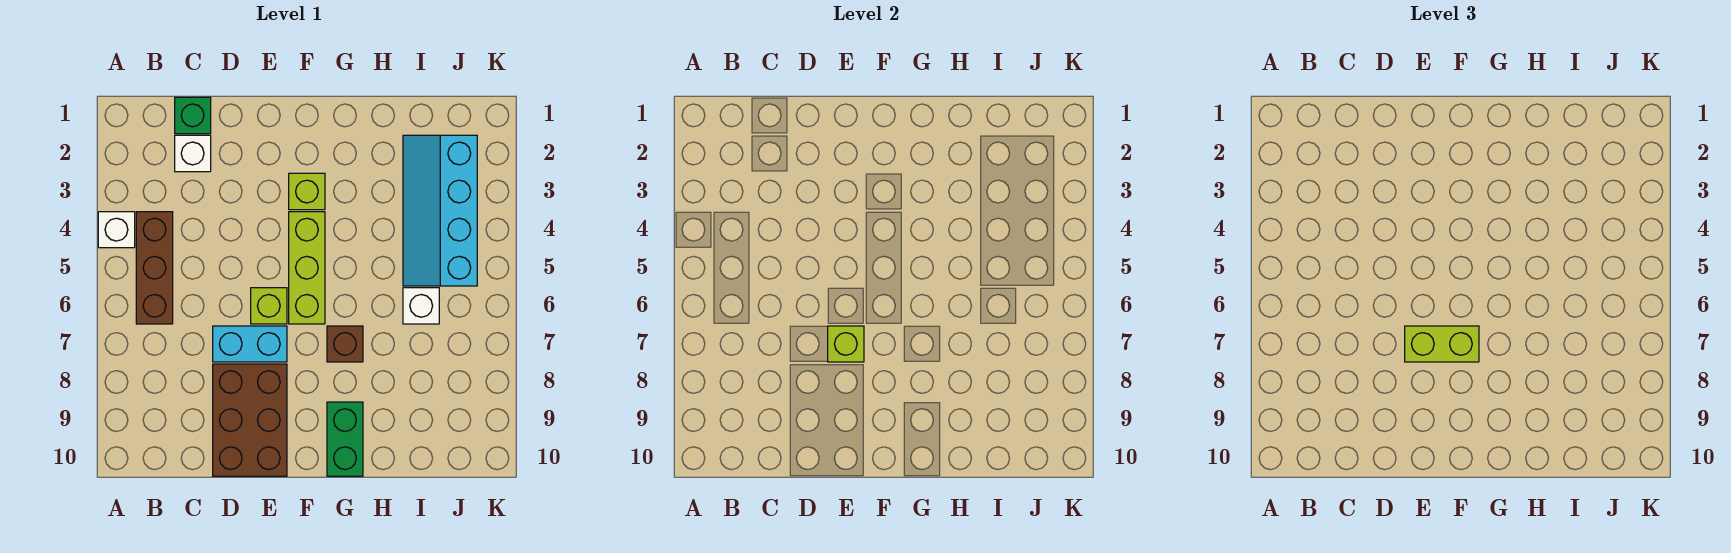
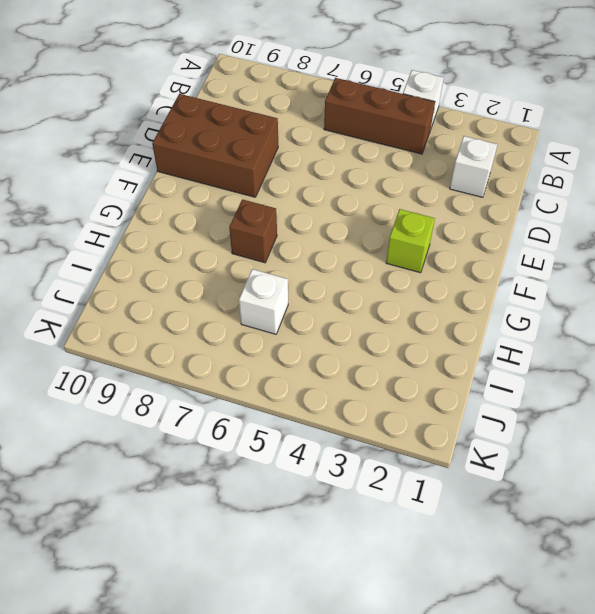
none -> green brick C1 level 1
none -> cyan brick D7:E7 level 1
none -> lime brick E6 level 1

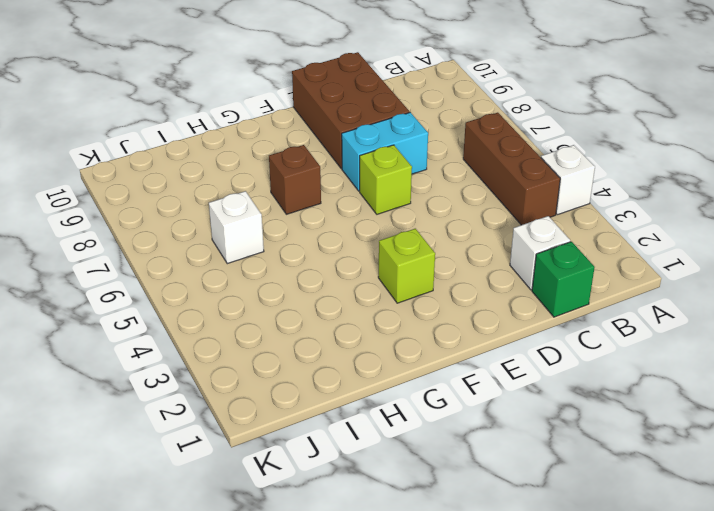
none -> lime brick F4:F6 level 1
none -> green brick G9:G10 level 1
none -> cyan slope I2:J5 level 1 top J

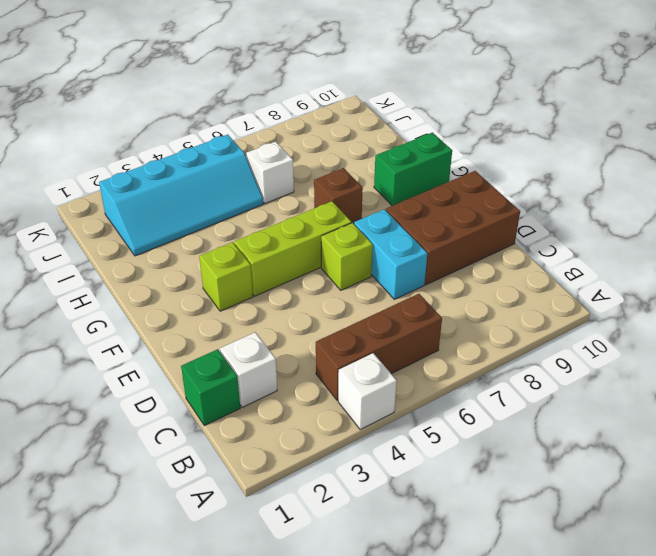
none -> lime brick E7 level 2
none -> lime brick E7:F7 level 3

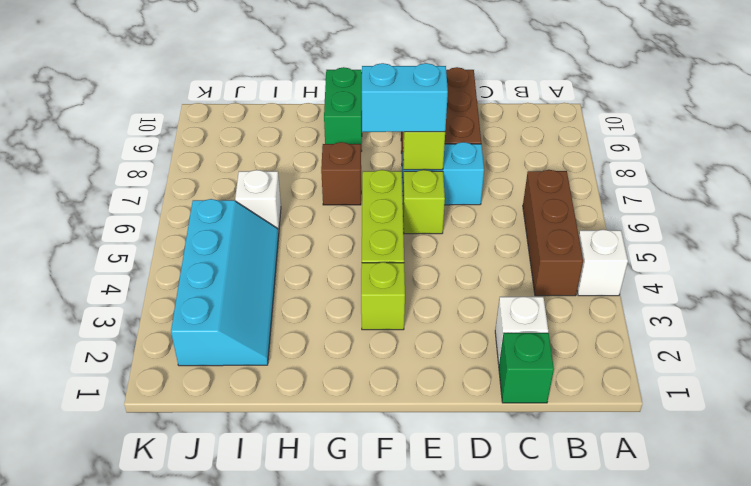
cyan brick E7:F7 level 3 -> lime brick E7:F7 level 3

